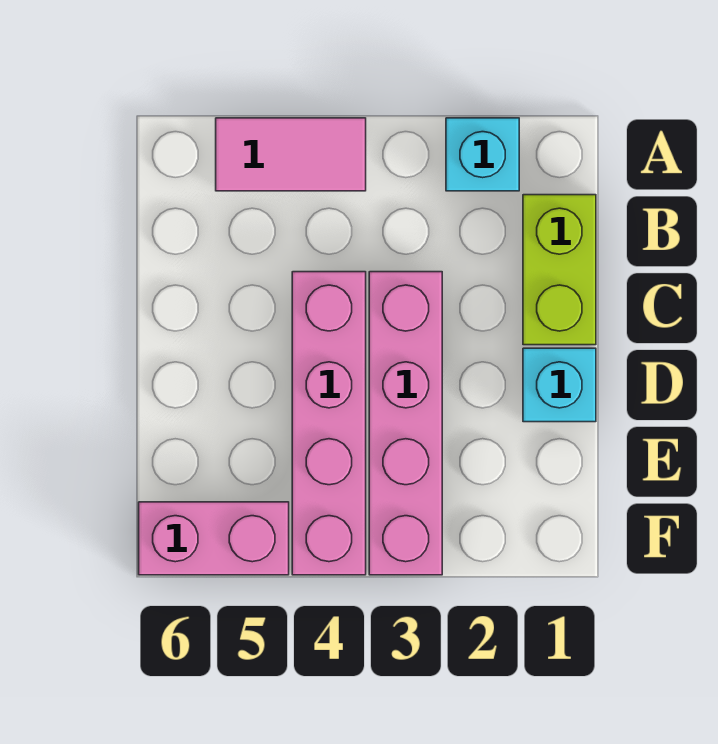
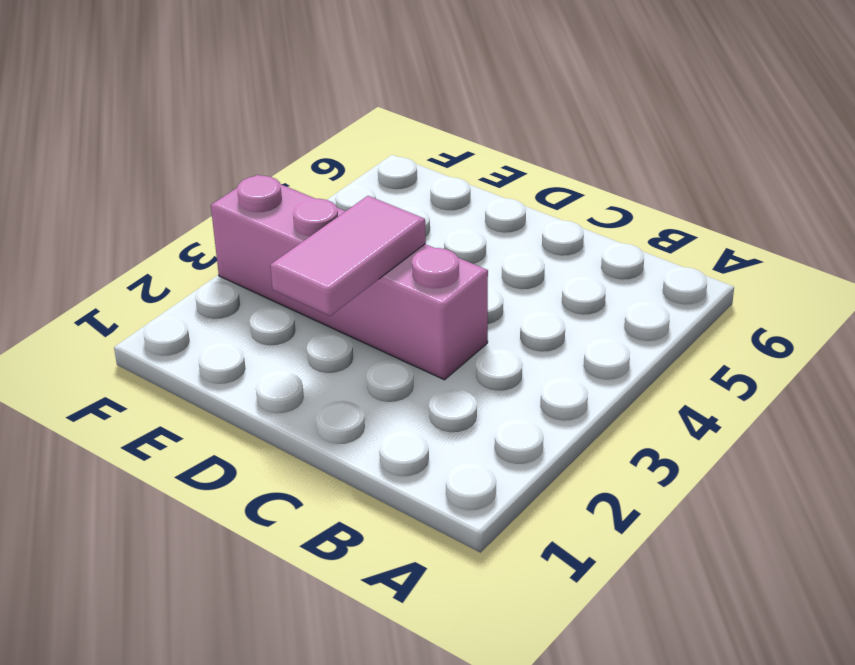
pink tile D2:D3 level 2 -> pink tile A4:A5 level 1
none -> cyan brick A2 level 1
none -> lime brick B1:C1 level 1

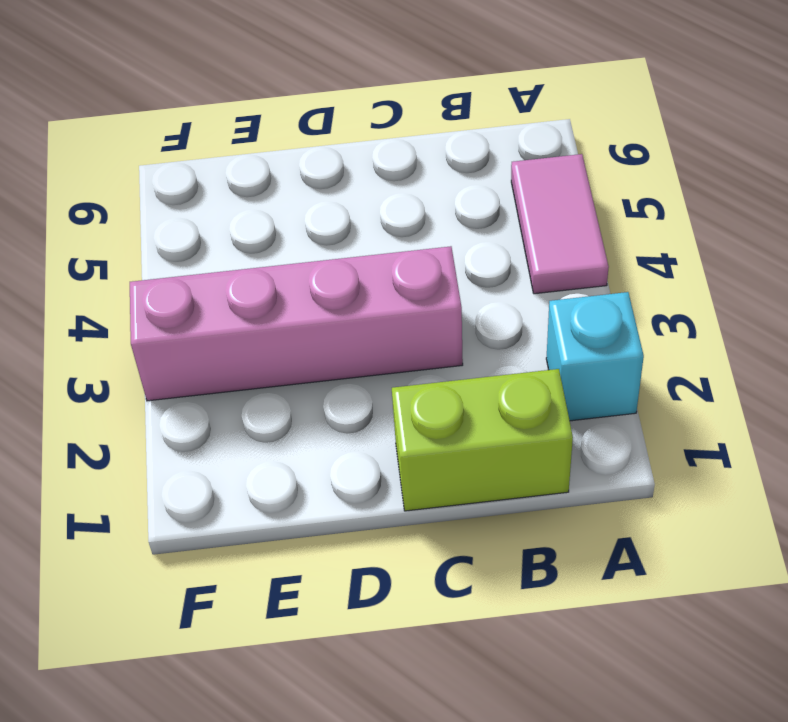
none -> pink brick C4:F4 level 1
none -> cyan brick D1 level 1

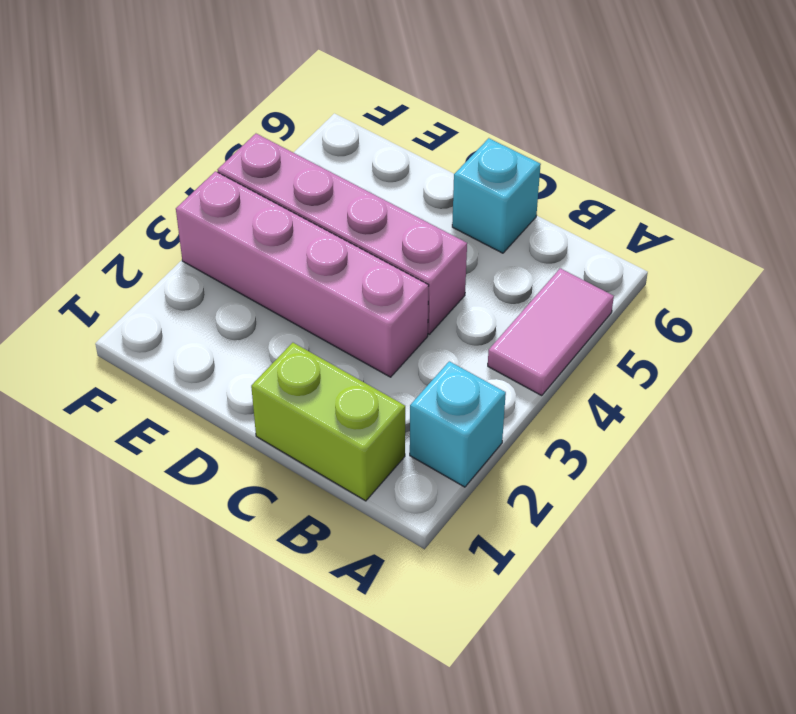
cyan brick C6 level 1 -> cyan brick D1 level 1
none -> pink brick F5:F6 level 1

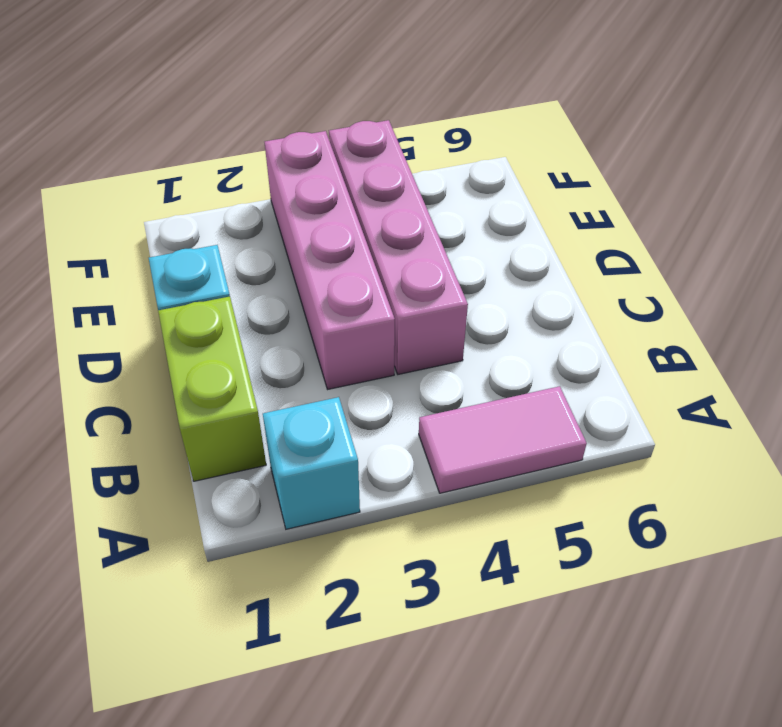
none -> pink brick F5:F6 level 1

